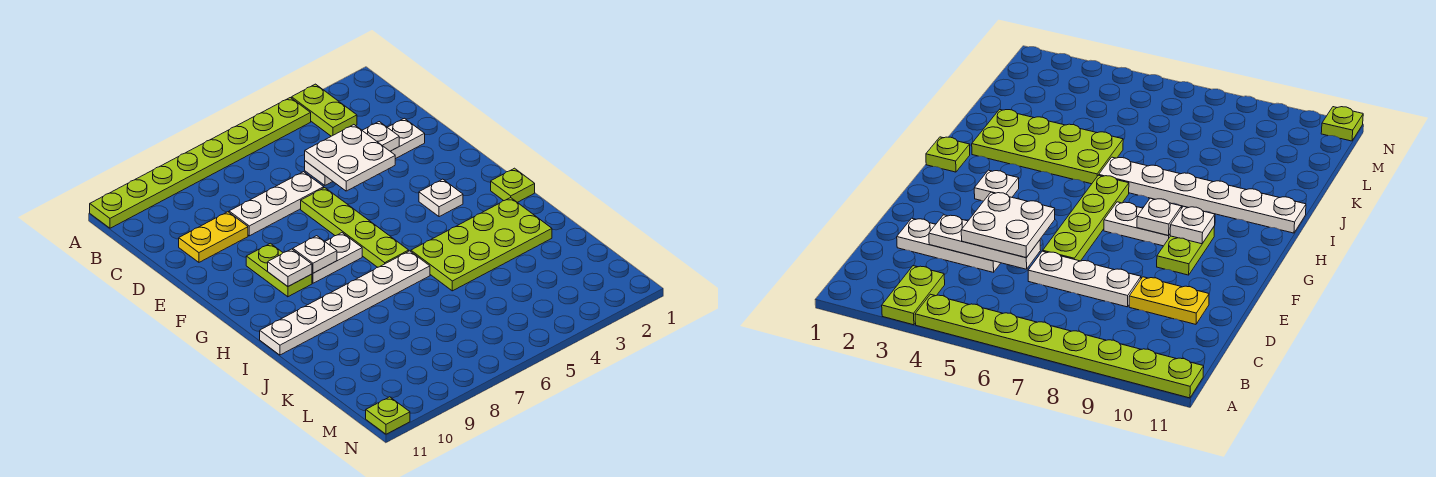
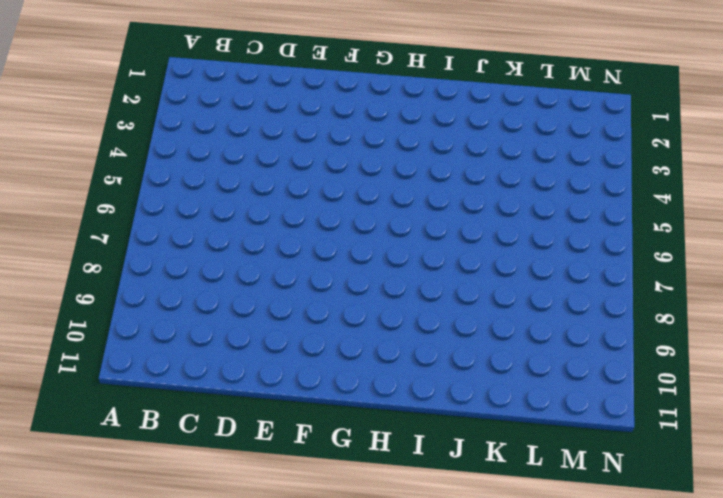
none -> lime plate A3:B3 level 1
none -> lime plate A4:A11 level 1
none -> white plate D2:D4 level 1

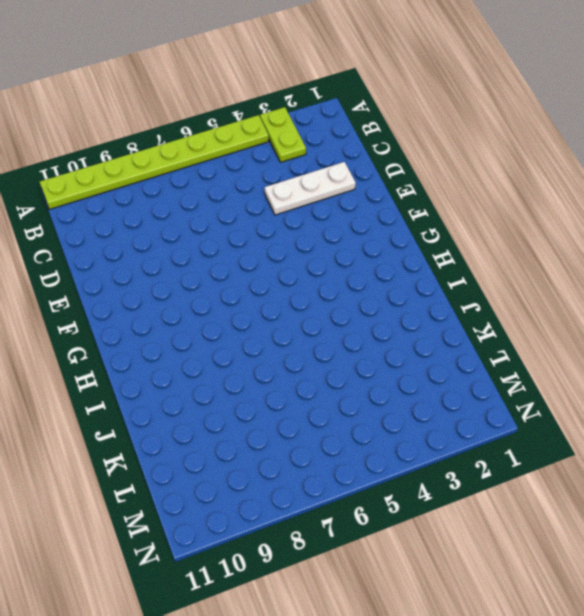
none -> white plate D6:D8 level 1
none -> yellow plate D9:D10 level 1
none -> lime plate E6:H6 level 1

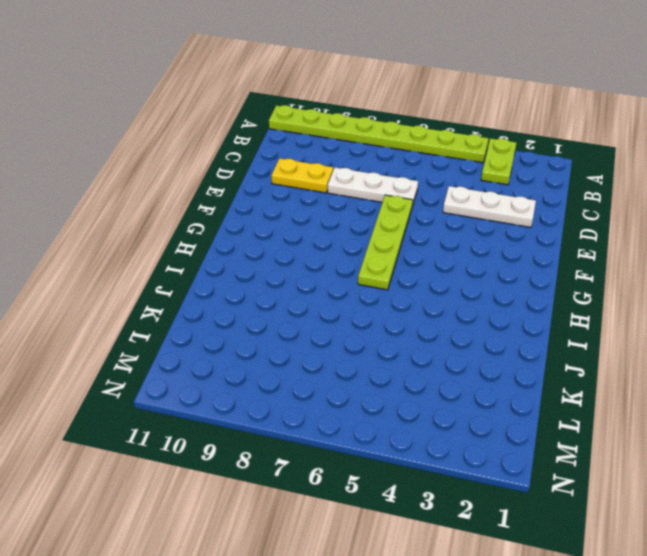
none -> lime plate F9:G9 level 1
none -> white plate G3 level 1
none -> white plate G7:G8 level 1

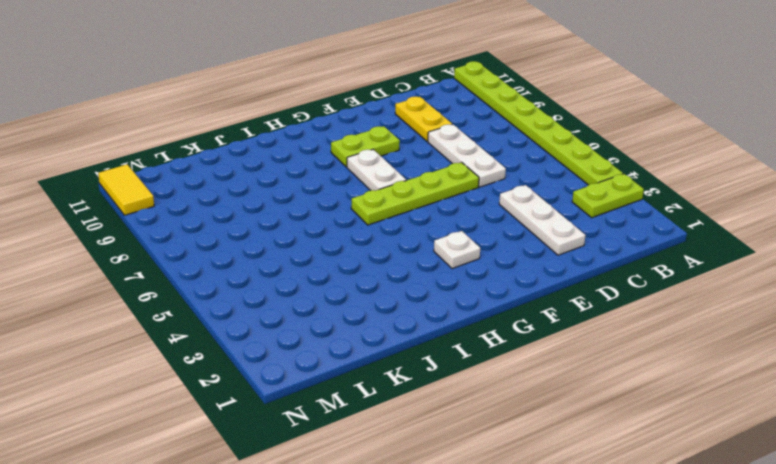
yellow tile N10:N11 level 1 -> lime plate N11 level 1
none -> lime plate H1 level 1
none -> lime plate I2:J5 level 1
none -> white plate I6:I11 level 1

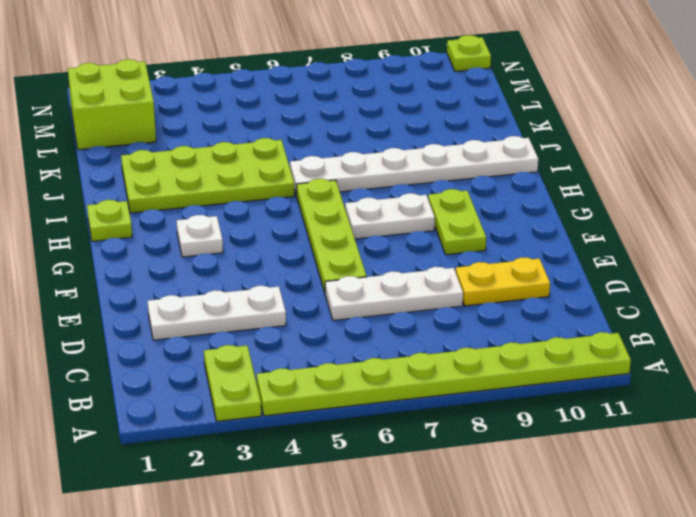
lime brick L1:M2 level 1 -> none
none -> white plate D3:D5 level 2
none -> white plate G8 level 2
none -> white plate G9 level 2

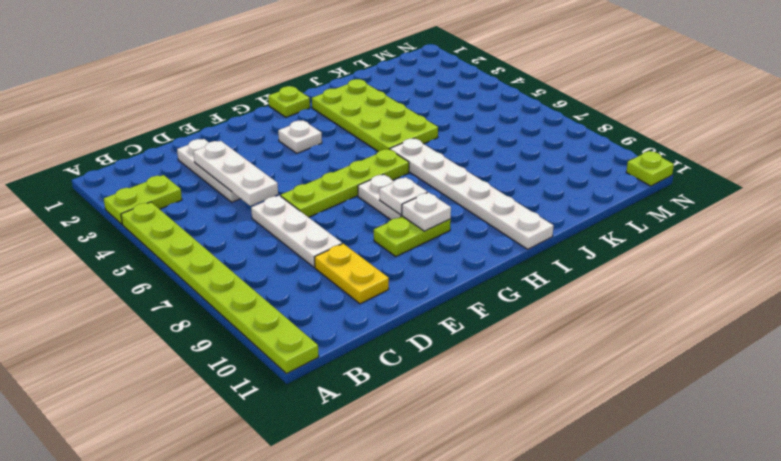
none -> white plate D4:E5 level 3

